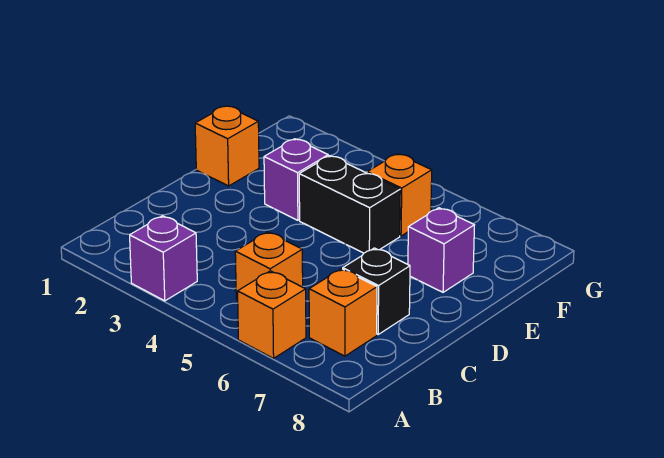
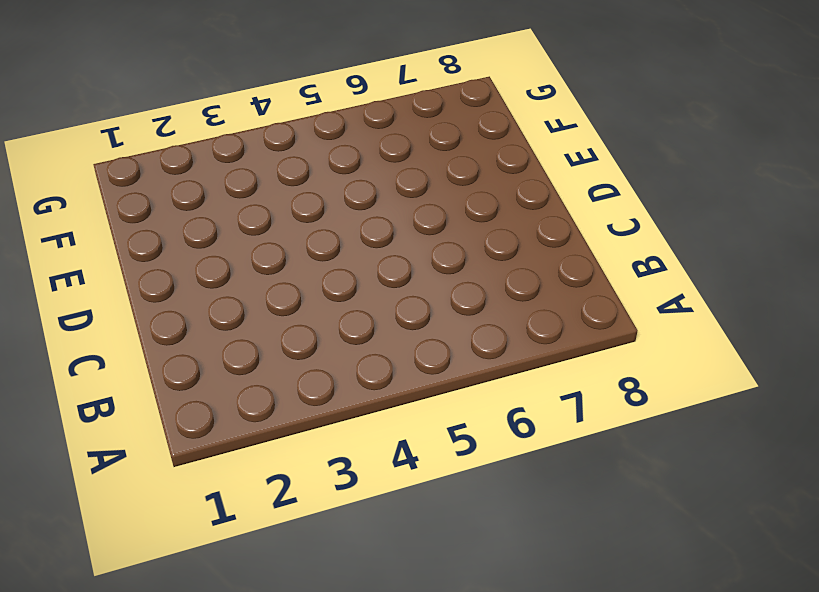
none -> purple brick A3 level 1
none -> orange brick A6 level 1

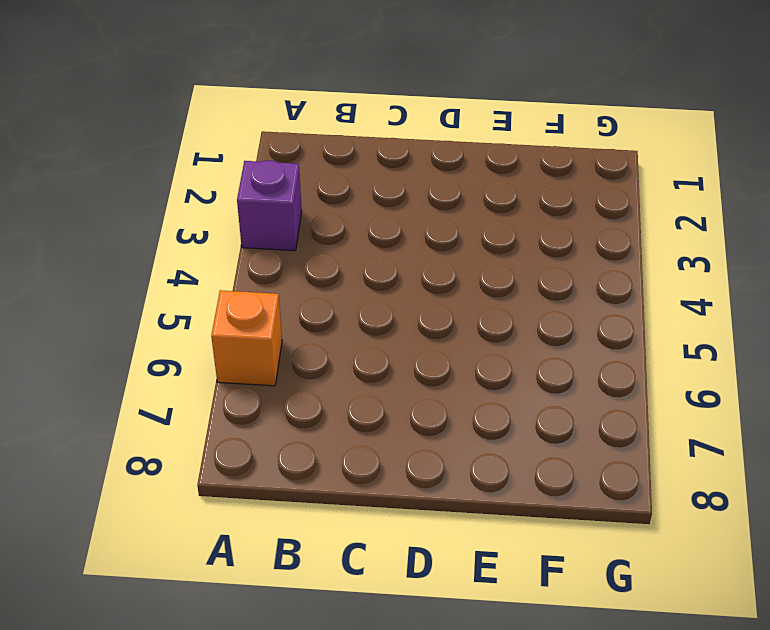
none -> orange brick B5 level 1
none -> orange brick B7 level 1

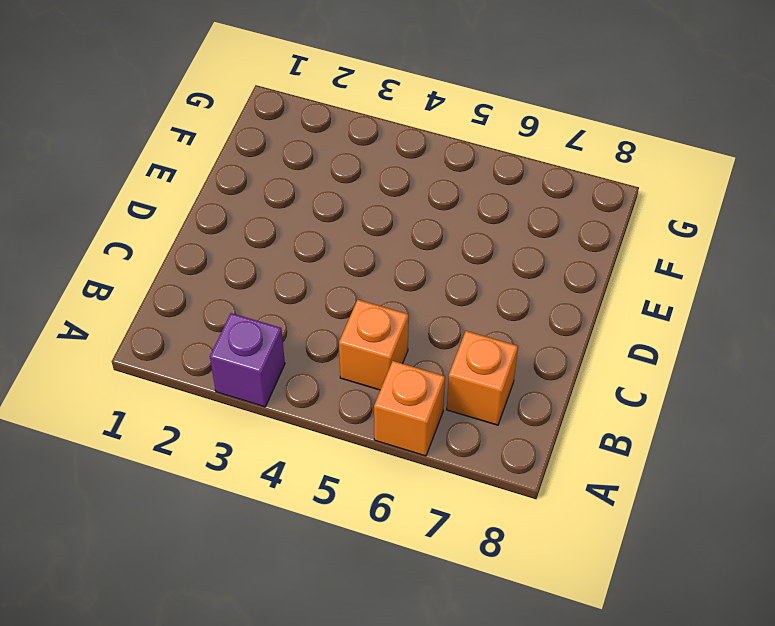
none -> black brick C7 level 1
none -> orange brick E1 level 1

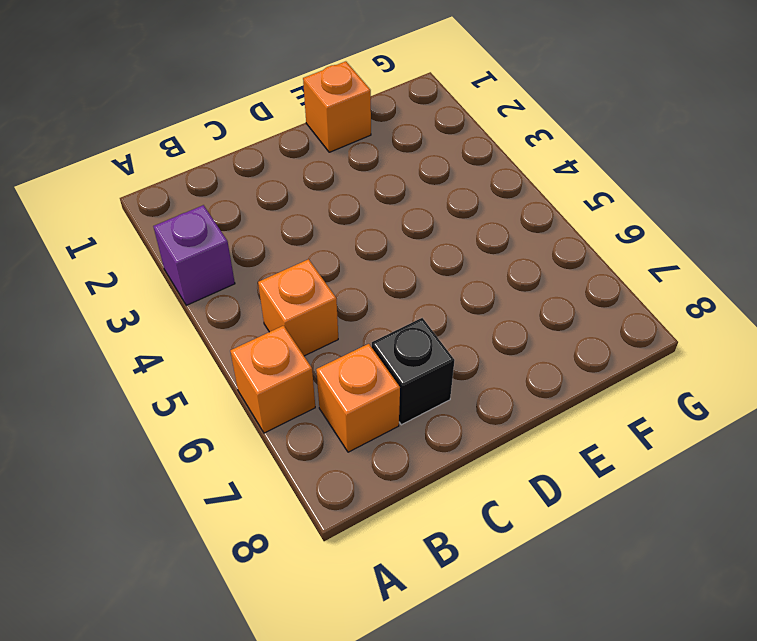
none -> purple brick E3 level 1
none -> black brick E4:E5 level 1

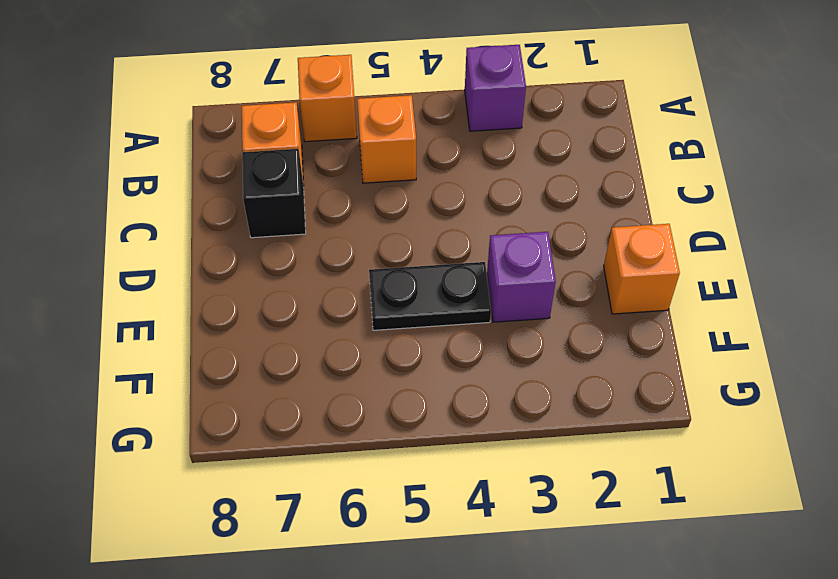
black plate E4:E5 level 1 -> black brick E4:E5 level 1
none -> purple brick E7 level 1
none -> orange brick F5 level 1

